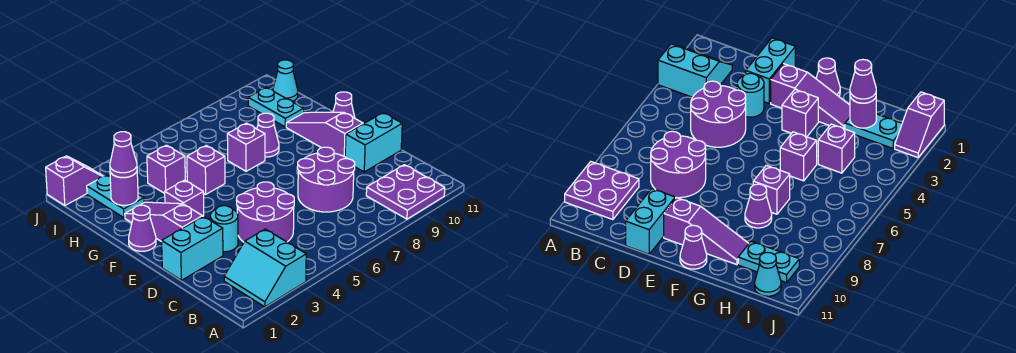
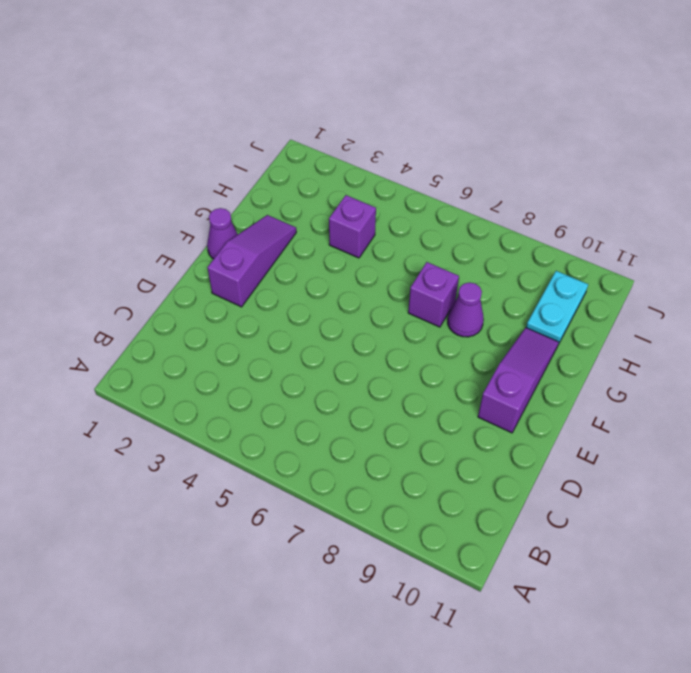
none -> cyan slope A2:B3 level 1 top 3
none -> purple plate A9:B10 level 1
none -> purple round brick C4:D5 level 1

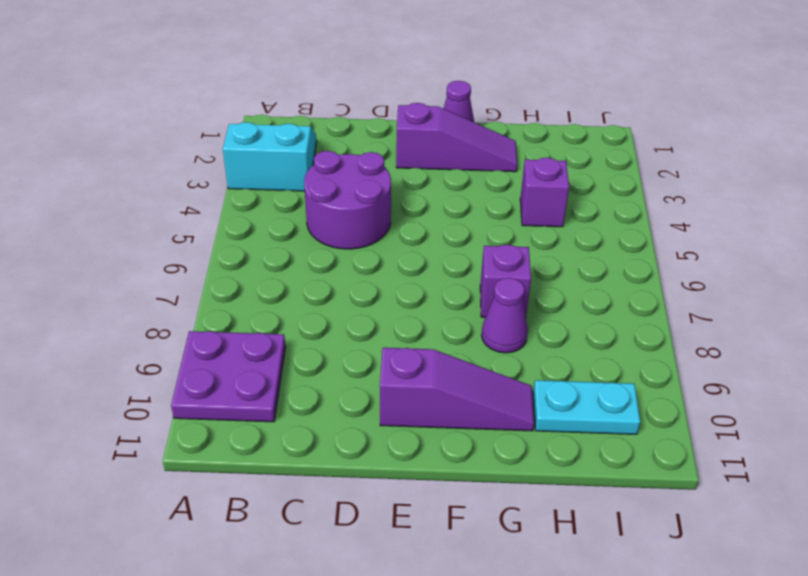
none -> purple round brick C7:D8 level 1
none -> cyan brick D1:D2 level 1
none -> cyan round brick D3 level 1

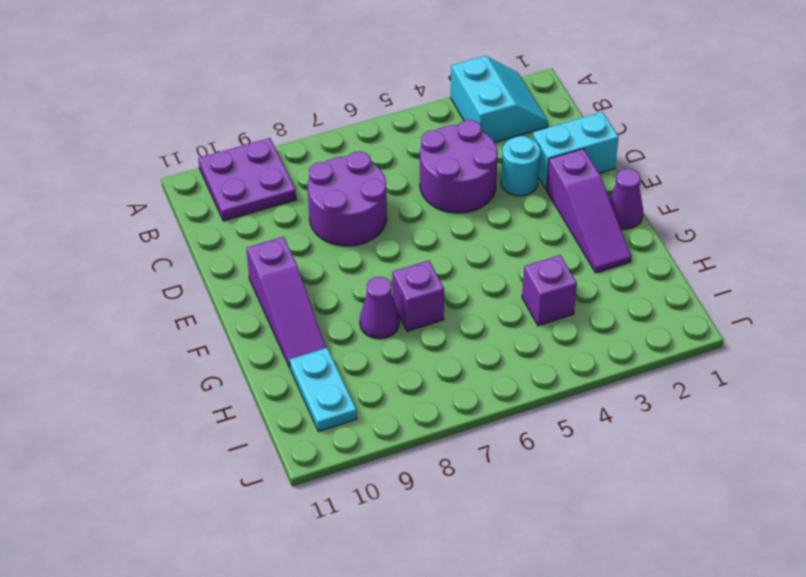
none -> cyan brick D10:D11 level 1
none -> purple brick F3 level 1
none -> purple cone F11 level 1

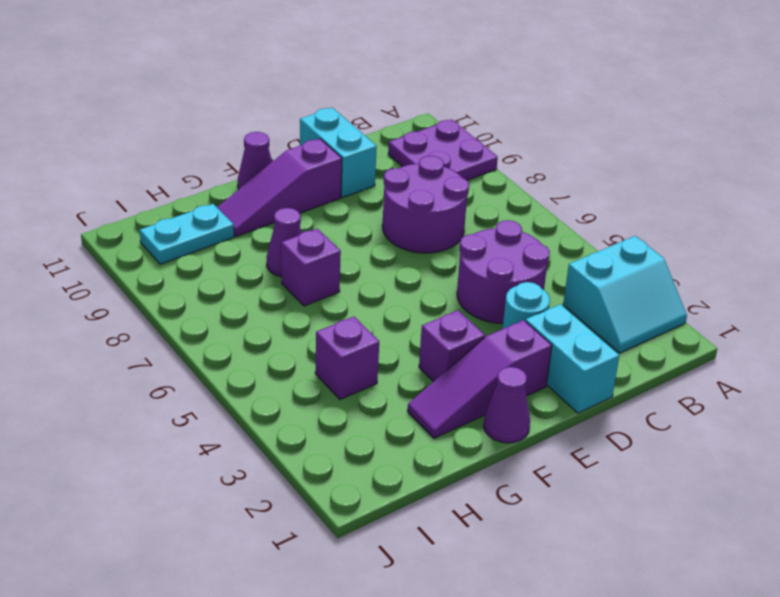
none -> purple brick G5 level 1
none -> cyan plate H2:I2 level 1
none -> cyan cone I11 level 1

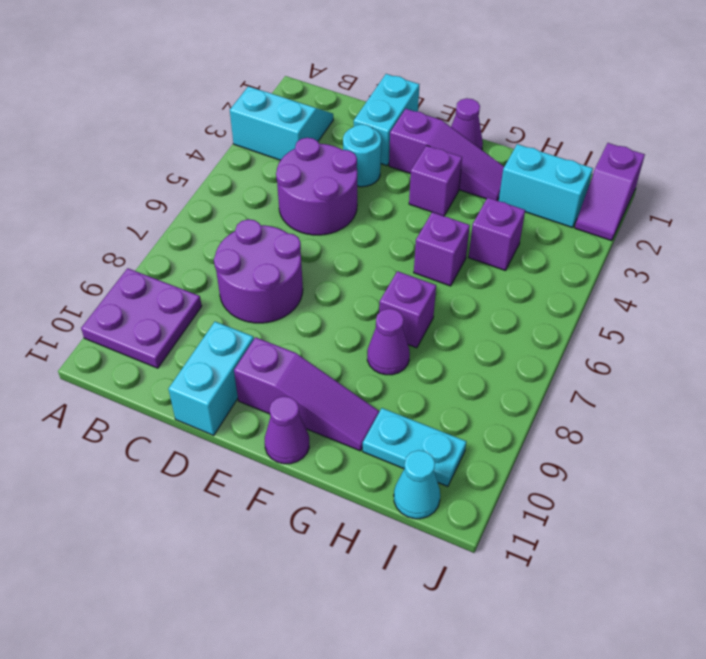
cyan brick H2:I2 level 1 -> cyan plate H2:I2 level 1
none -> purple round brick H2 level 2
none -> purple cone H2 level 3

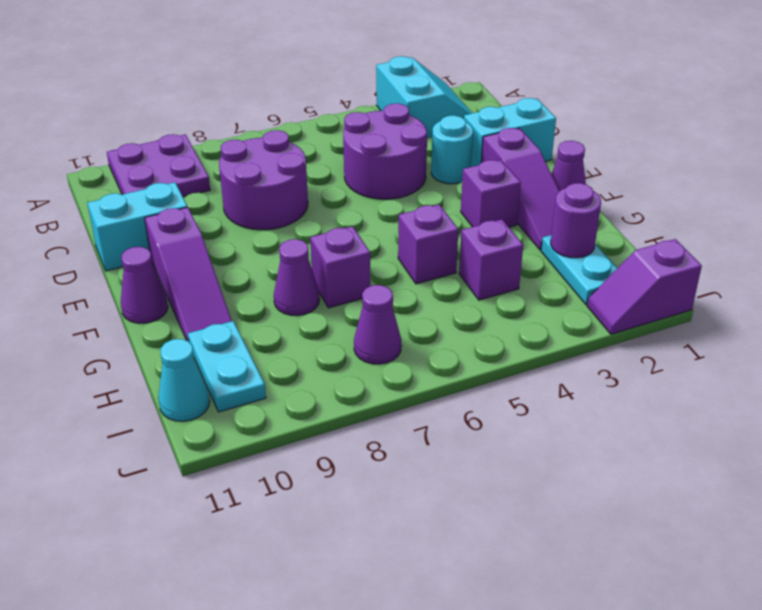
purple cone I7 level 1 -> purple cone H2 level 3

